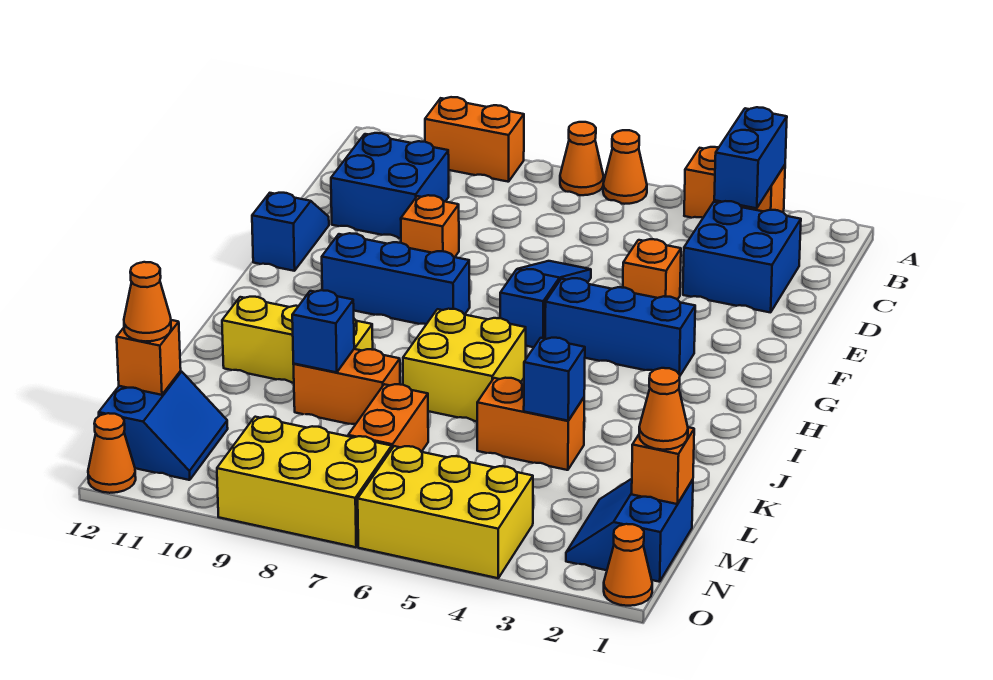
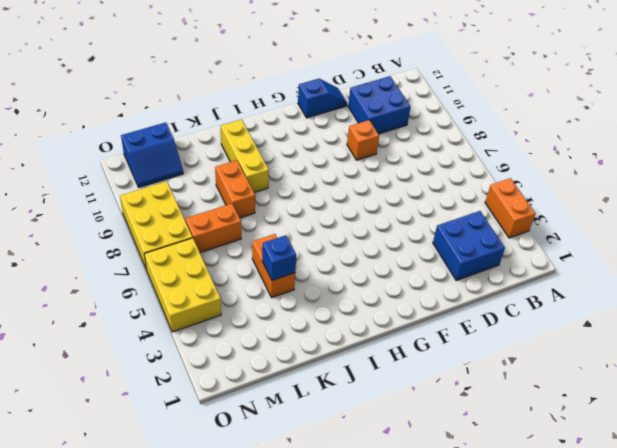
none -> orange cone A6 level 1
none -> orange cone A7 level 1
none -> orange brick A9:A10 level 1
none -> orange brick E4 level 1

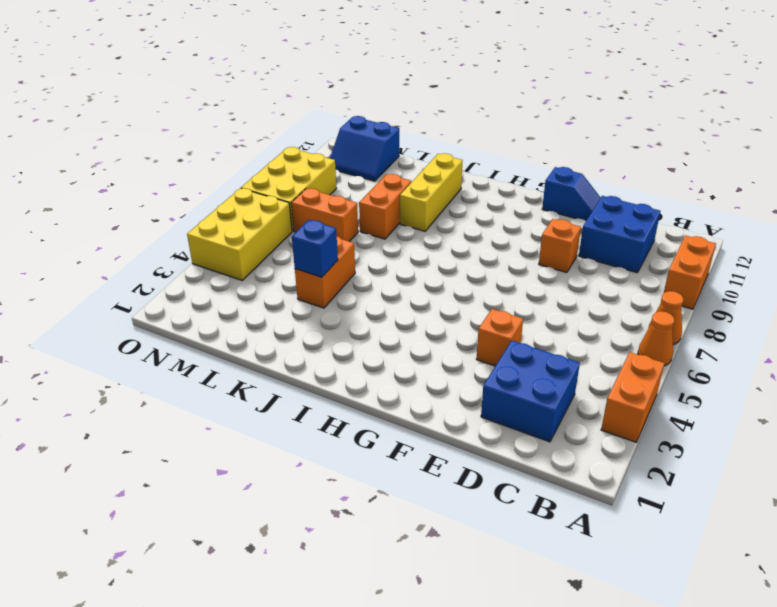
none -> blue slope E6:G6 level 1 top G
none -> blue brick G3:G5 level 1
none -> blue brick G8:G10 level 1
none -> yellow brick I6:J7 level 1

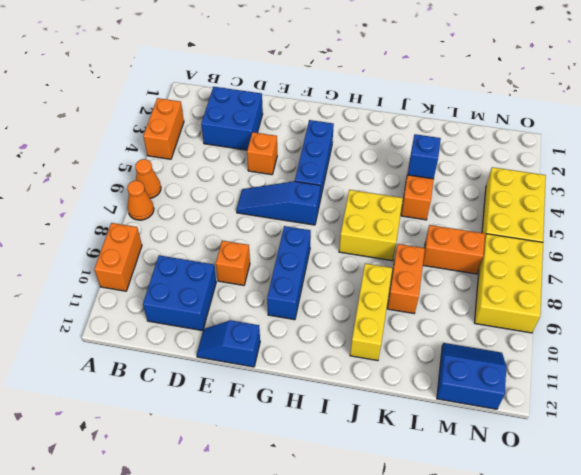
none -> blue slope M1:N2 level 1 top 1
none -> orange cone O1 level 1
none -> orange cone O12 level 1
none -> blue brick A3:B3 level 2

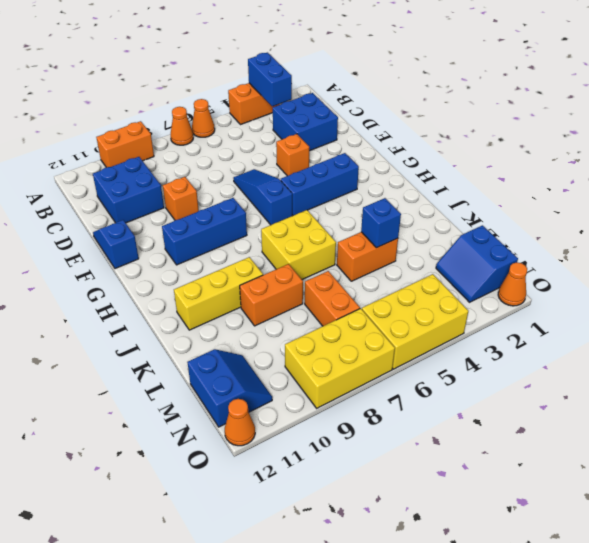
none -> blue brick K9 level 2
none -> orange brick M1 level 2
none -> orange brick M12 level 2
none -> orange cone M1 level 3

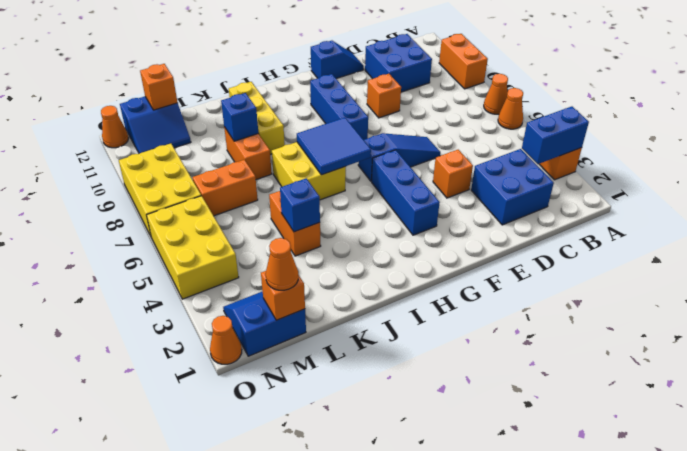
blue tile H6:I7 level 2 -> none
none -> orange cone M12 level 3

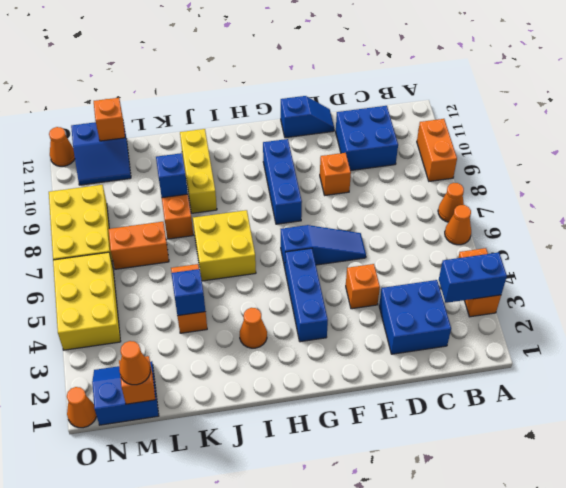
orange cone I3 level 1 -> orange cone M12 level 3

